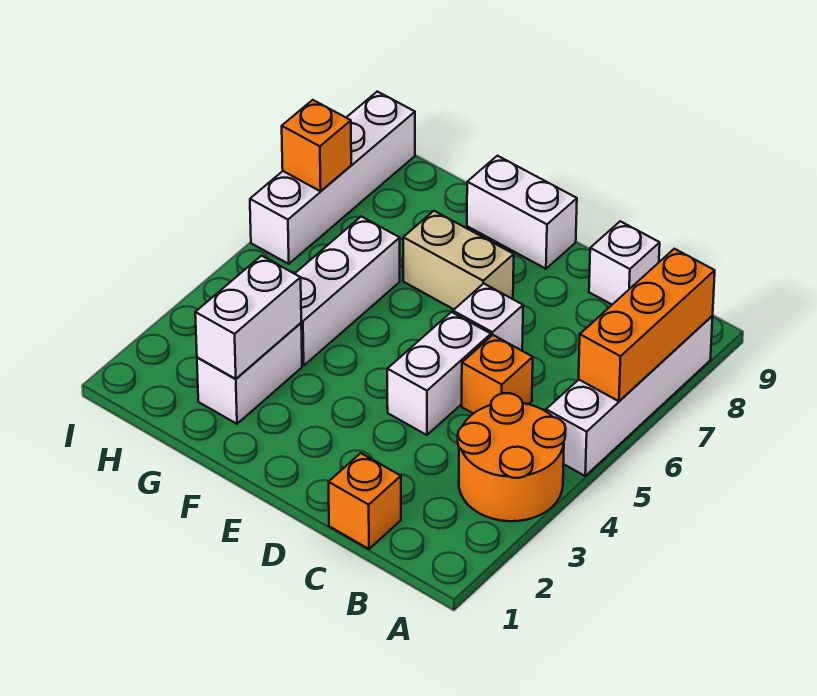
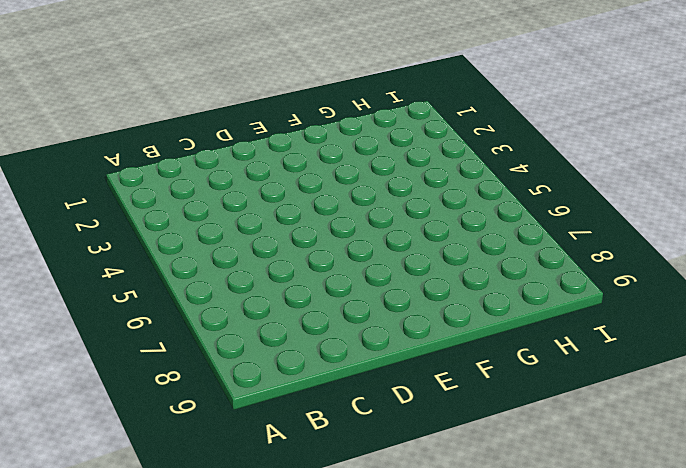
none -> orange round brick A3:B4 level 1
none -> white brick A5:A8 level 1
none -> orange brick C1 level 1

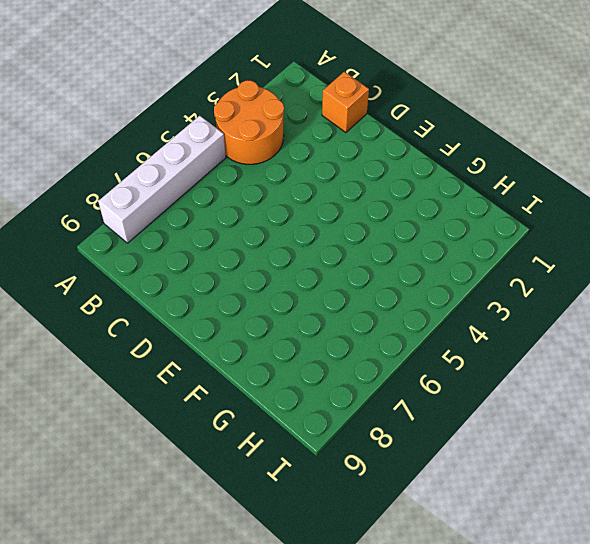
none -> orange brick C5 level 1
none -> white brick C9 level 1
none -> white brick D4:D5 level 1

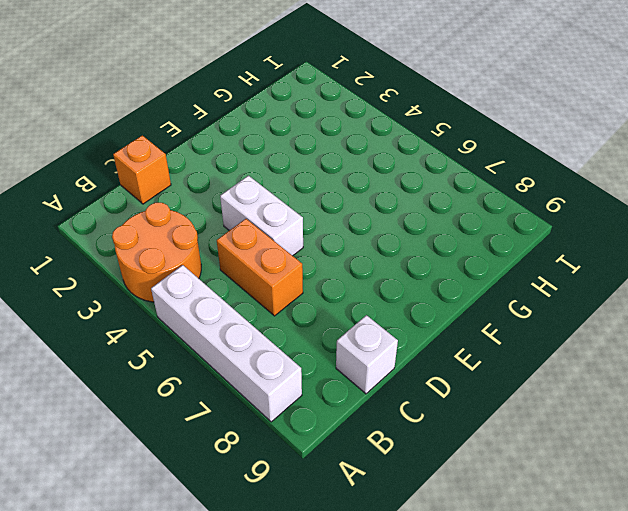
orange brick C5:C6 level 1 -> orange brick C5 level 1
none -> white brick D6 level 1
none -> tan brick E7:F7 level 1
none -> white brick E9:F9 level 1

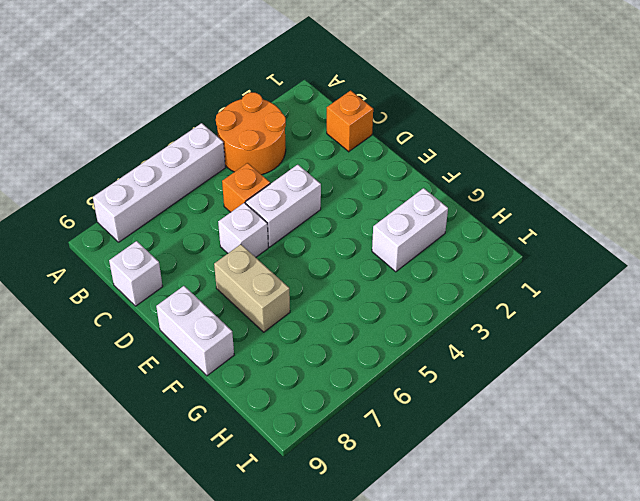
none -> white brick G4:G6 level 1
none -> white brick I6:I9 level 1
none -> orange brick A6:A8 level 2

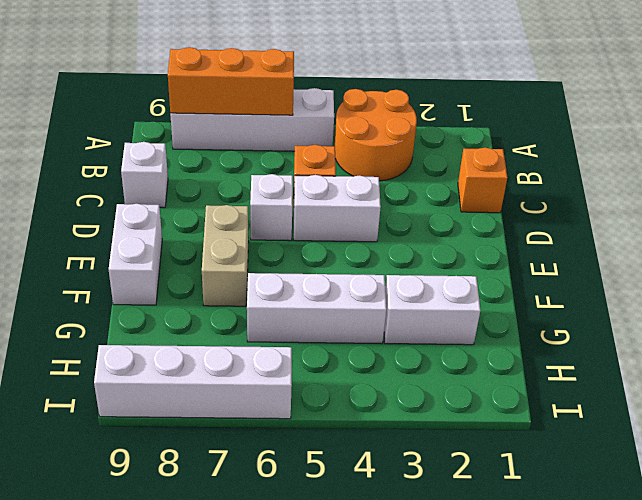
none -> white brick G2:G3 level 2
none -> orange brick I7 level 2

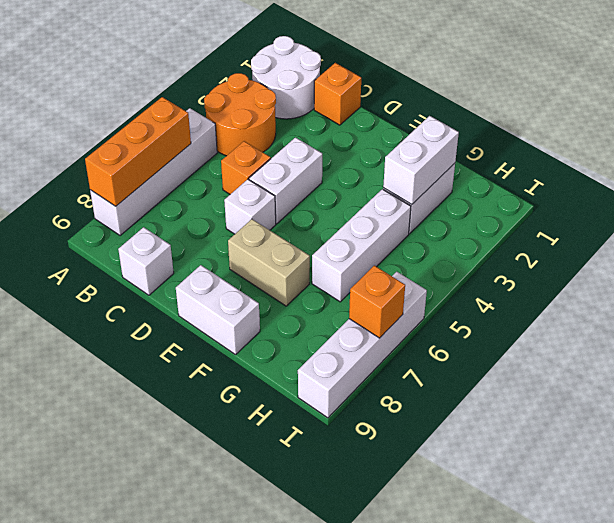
white round brick A1:B2 level 1 -> none

